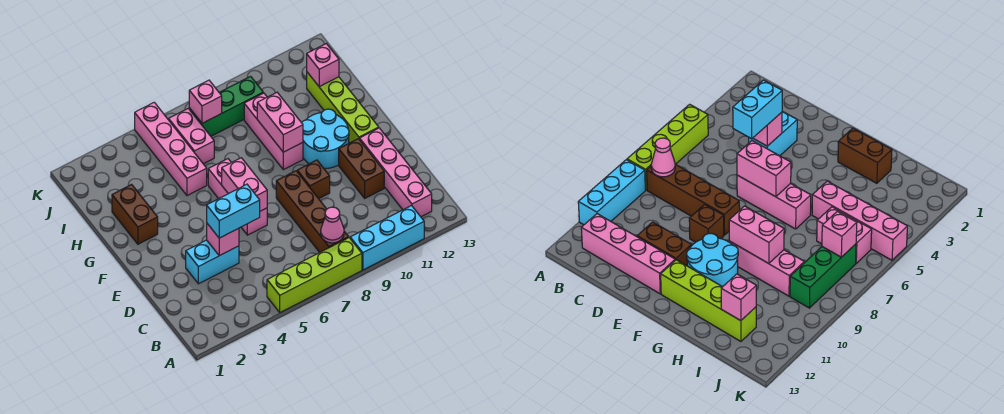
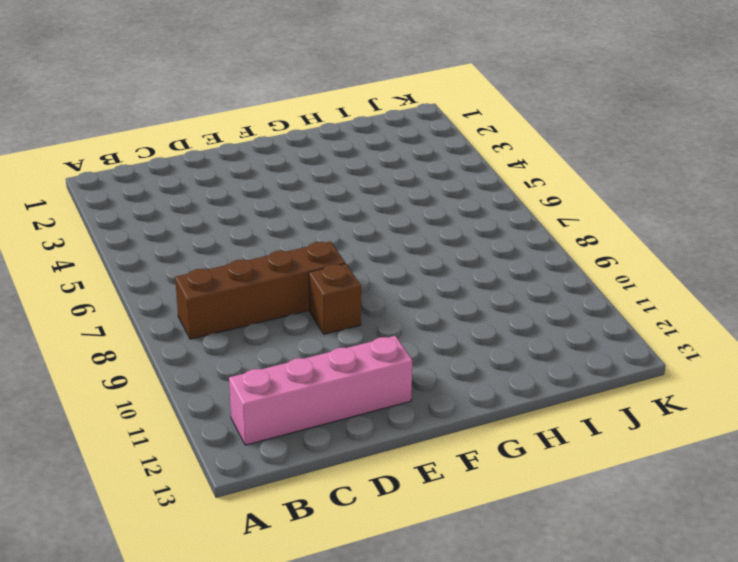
none -> lime brick A5:A8 level 1
none -> cyan brick A9:A11 level 1
none -> cyan brick D3:D4 level 1

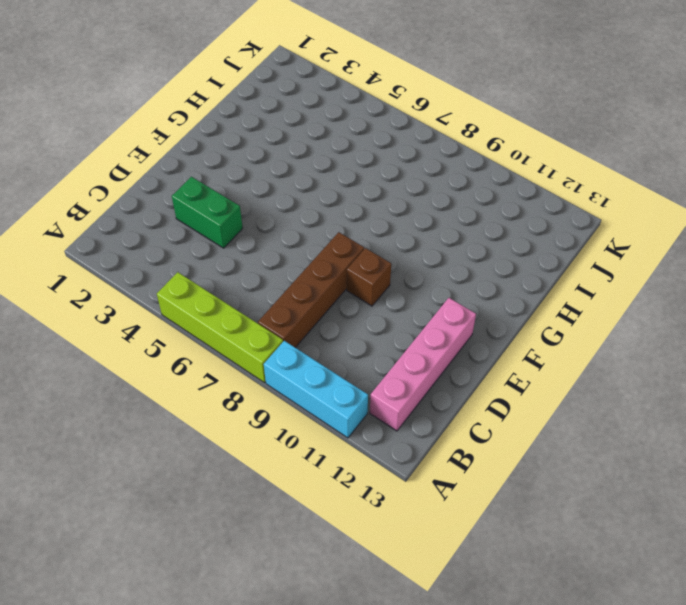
green brick D3:D4 level 1 -> cyan brick D3:D4 level 1
none -> brown brick D11:E11 level 1
none -> pink brick E6:G6 level 1
none -> cyan round brick F10:G11 level 1

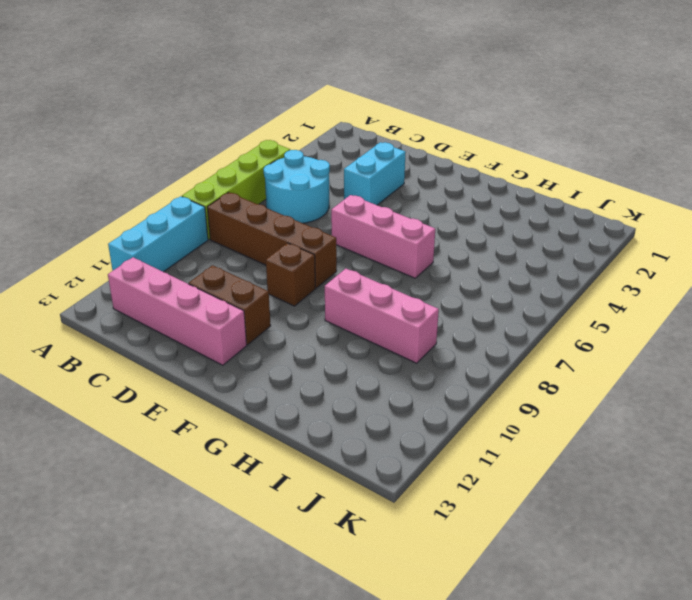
cyan round brick B5:C6 level 1 -> cyan round brick F10:G11 level 1
none -> lime brick F12:I12 level 1
none -> brown brick G2:H2 level 1
none -> pink brick H5:K5 level 1

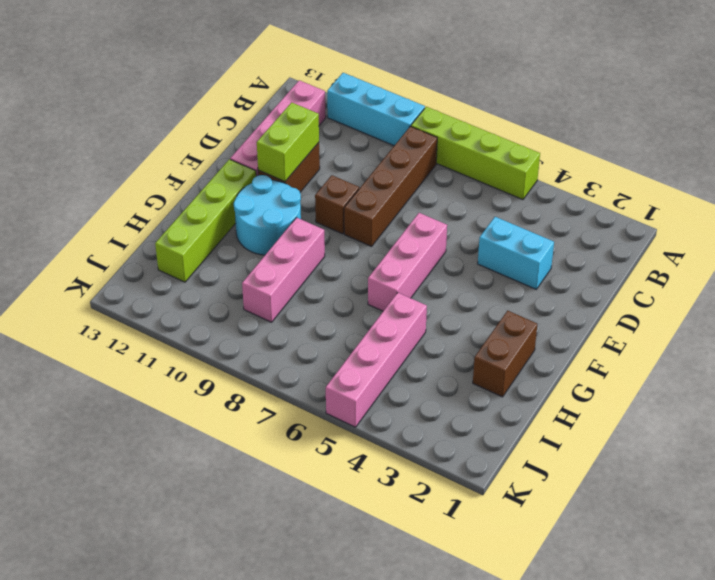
lime brick D11:E11 level 2 -> none
none -> pink brick I6:J6 level 1
none -> green brick J7:J9 level 1
none -> pink cone B8 level 2

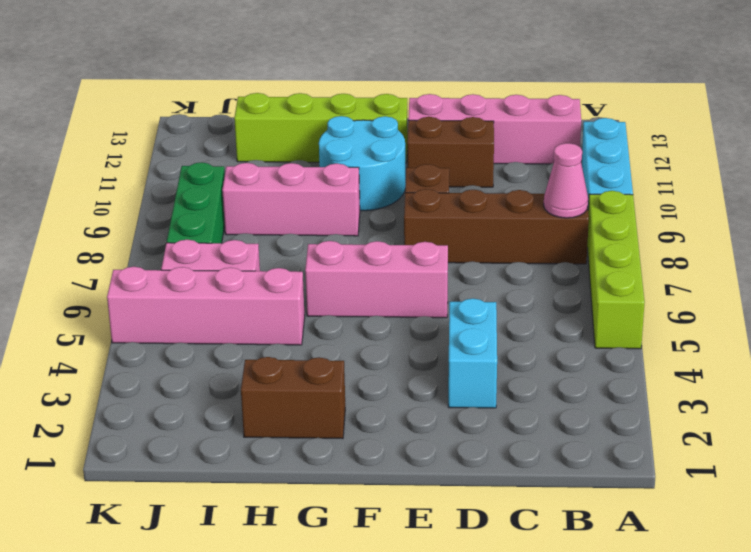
none -> pink brick D4 level 2
none -> pink brick E6:F6 level 2
none -> pink brick G9:H9 level 2

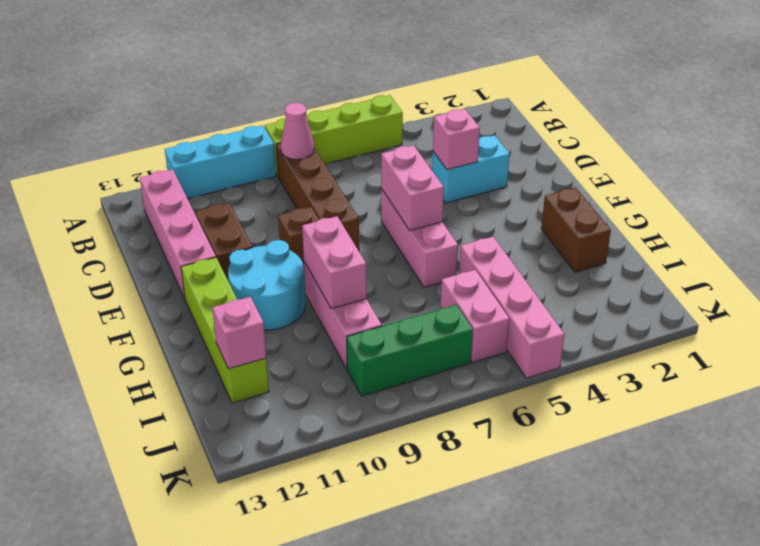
none -> pink brick J7 level 2
none -> cyan brick D4:D5 level 3

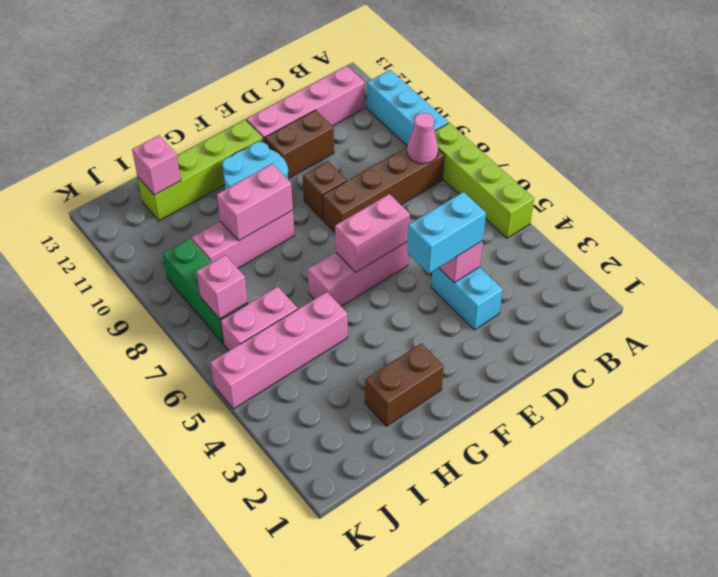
cyan brick D4:E4 level 3 -> cyan brick D4:D5 level 3

